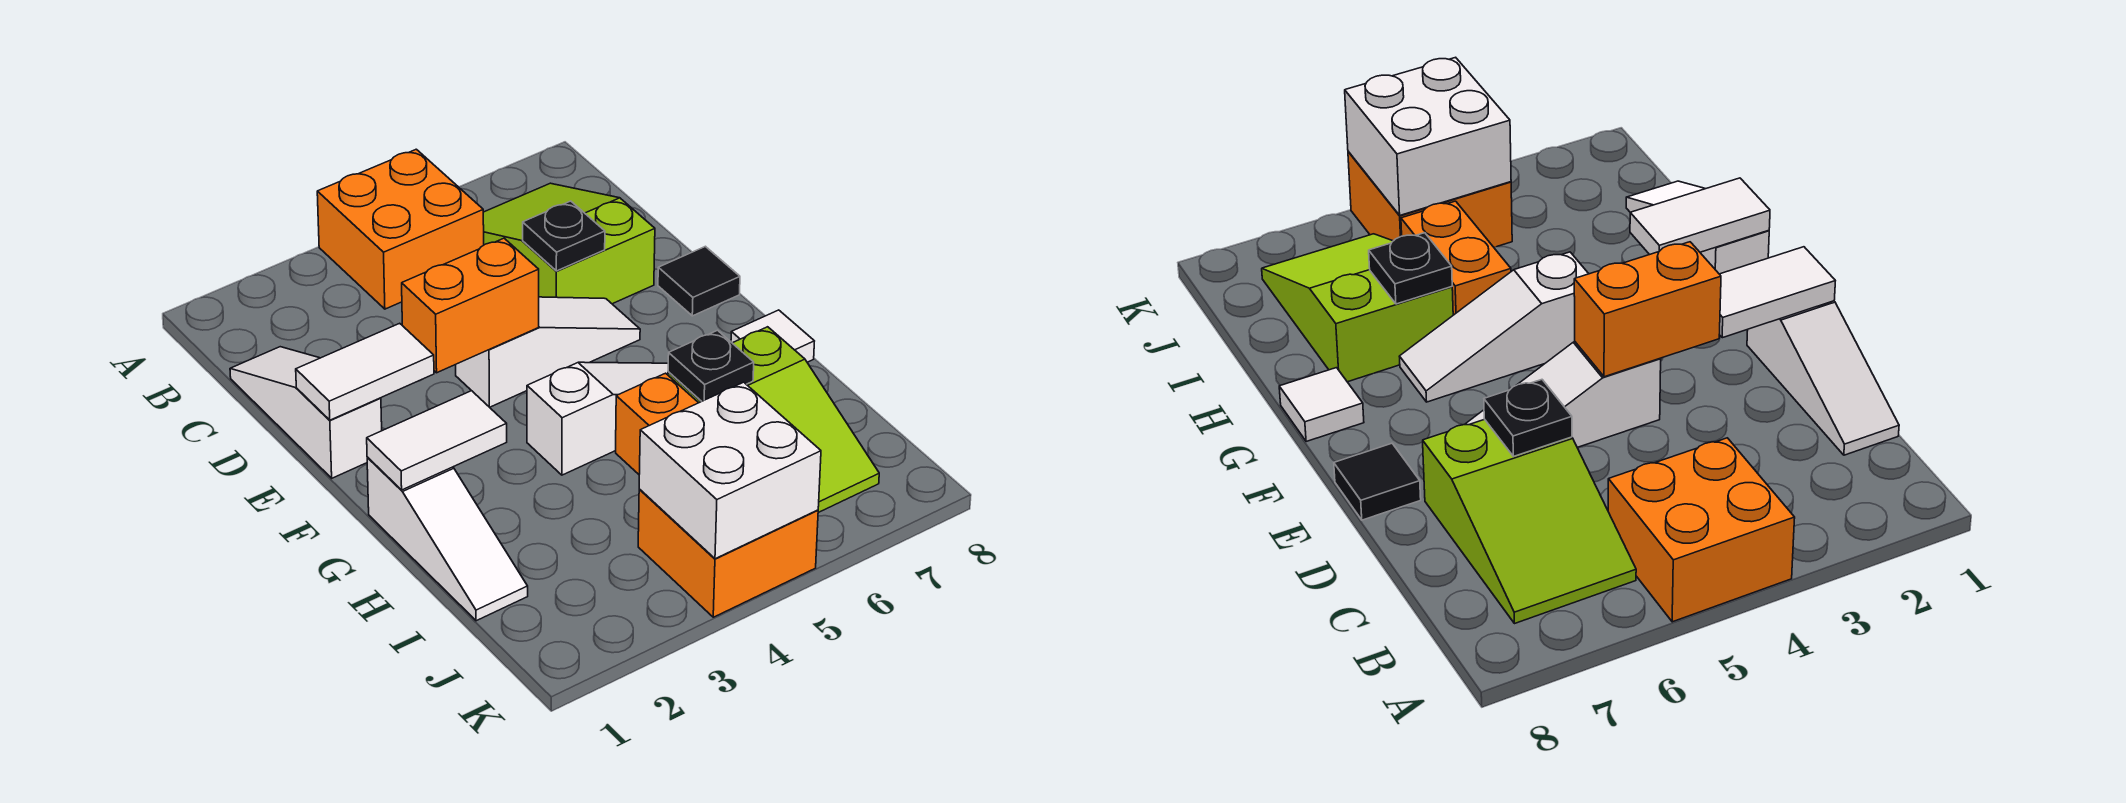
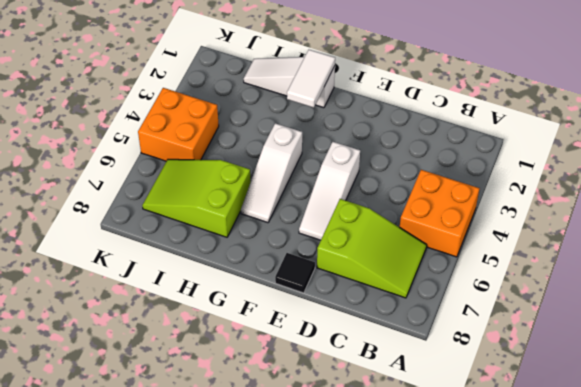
none -> white slope C1:E1 level 1 top E
none -> white tile G8 level 1
none -> orange brick H5:I5 level 1

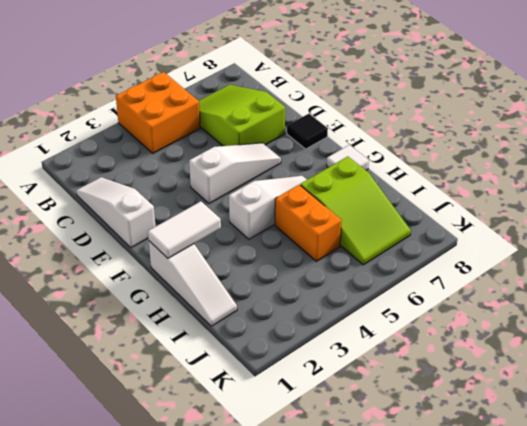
none -> orange brick J4:K5 level 1
none -> black plate D6 level 2
none -> white tile E1:E2 level 2

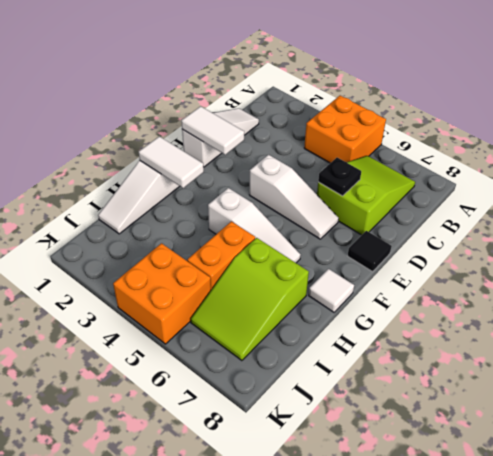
none -> orange brick E3:E4 level 2
none -> black plate H6 level 2
none -> white brick J4:K5 level 2

